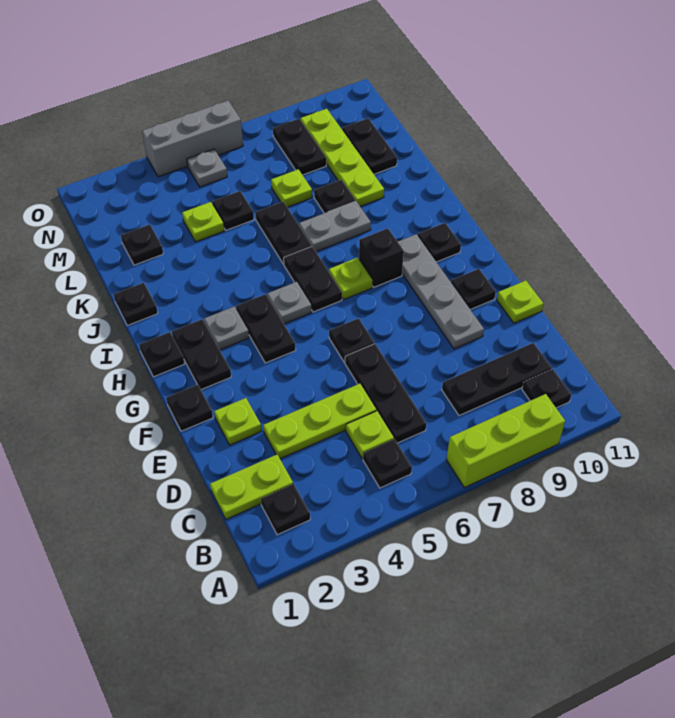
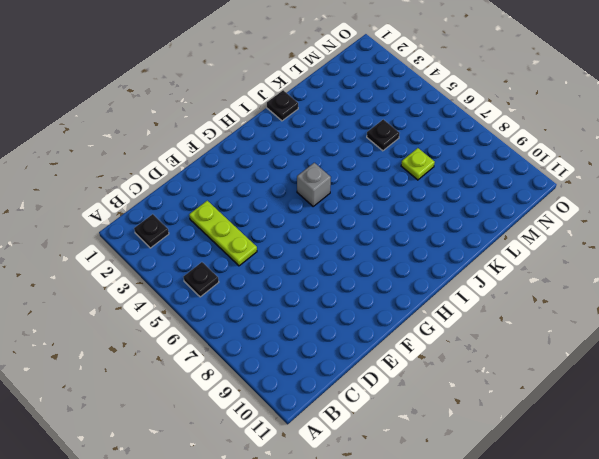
grey brick H5 level 1 -> grey plate H5 level 1
none -> lime brick A7:A9 level 1
none -> black plate B10 level 1
none -> lime plate C1:C2 level 1
none -> lime plate C5 level 1

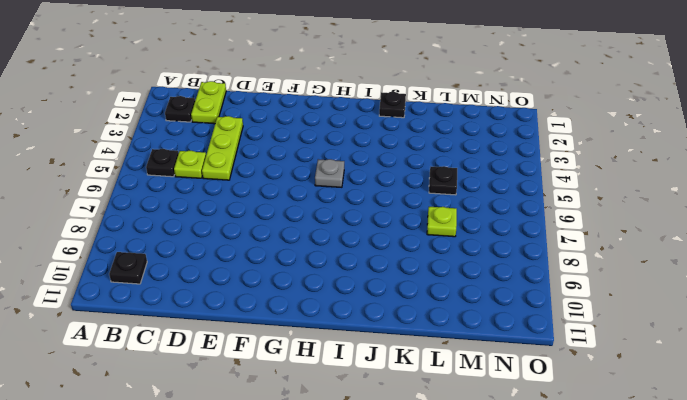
none -> lime brick A7:A9 level 1
none -> black plate C6:E6 level 1
none -> black plate C8:C10 level 1
none -> lime plate E2 level 1

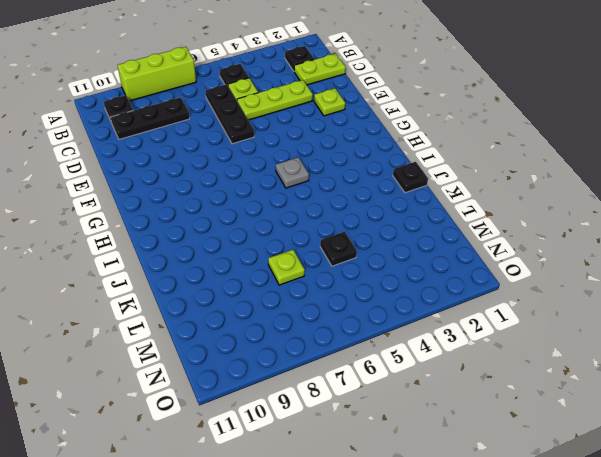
none -> grey plate E9:H9 level 1
none -> lime plate E11 level 1
none -> black plate F1 level 1
none -> black plate F6 level 1

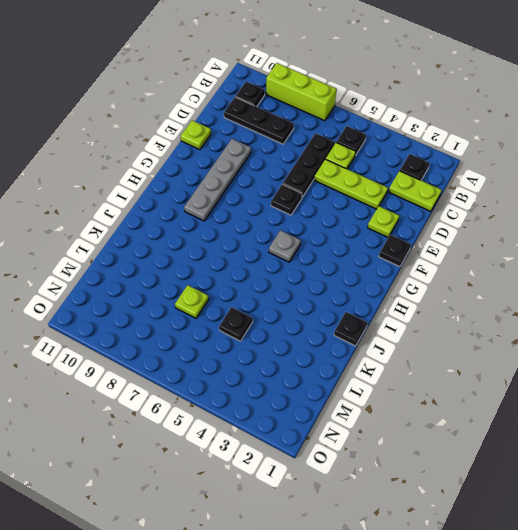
none -> black plate F10 level 1
none -> black plate G2:H2 level 1
none -> black plate G4:H4 level 1
none -> black plate H1 level 1

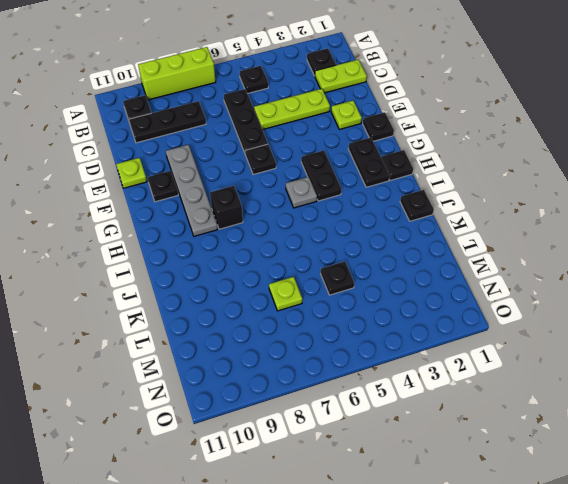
none -> lime plate C5 level 1
none -> grey plate H3 level 1
none -> black plate H6:I6 level 1
none -> lime plate H7 level 1

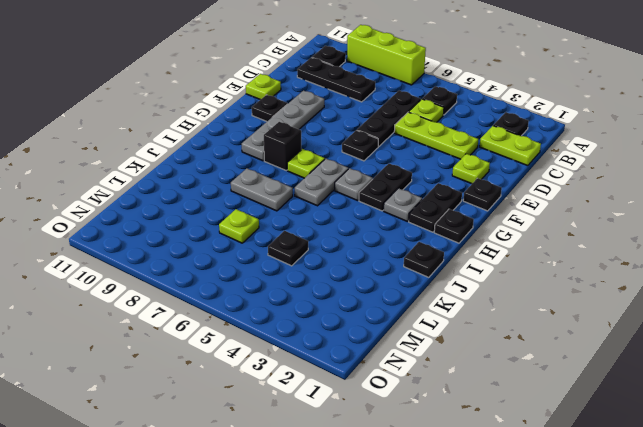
grey plate H6:I6 level 1 -> black plate H6:I6 level 1
none -> black plate H10 level 1
none -> black plate J6:K6 level 1
none -> black plate K8 level 1
none -> lime plate K9:N9 level 1

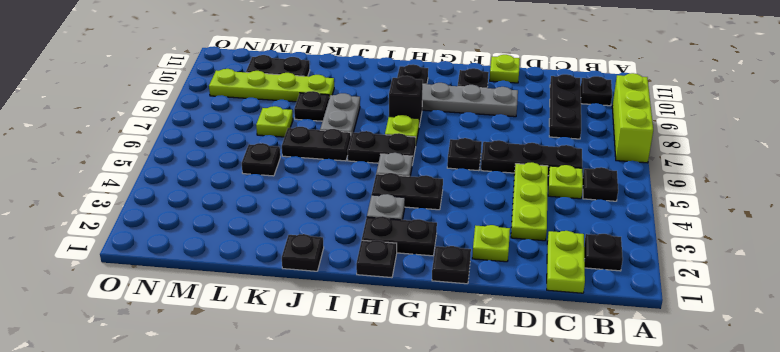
none -> black plate L2 level 1
none -> lime plate L4 level 1
none -> black plate M8:N8 level 1
none -> grey plate N5 level 1

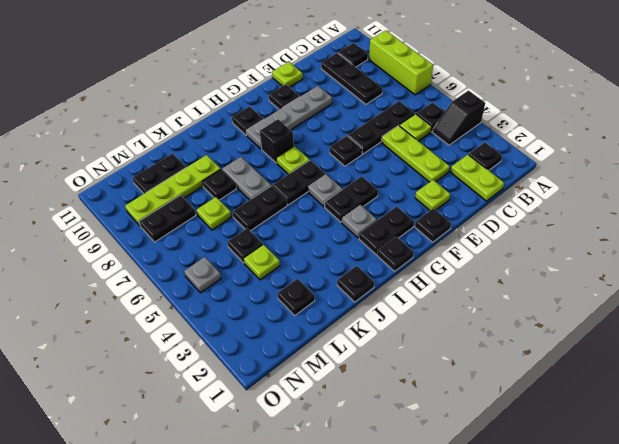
black slope A4:B4 level 1 top A -> none
none -> grey brick O4:O6 level 1

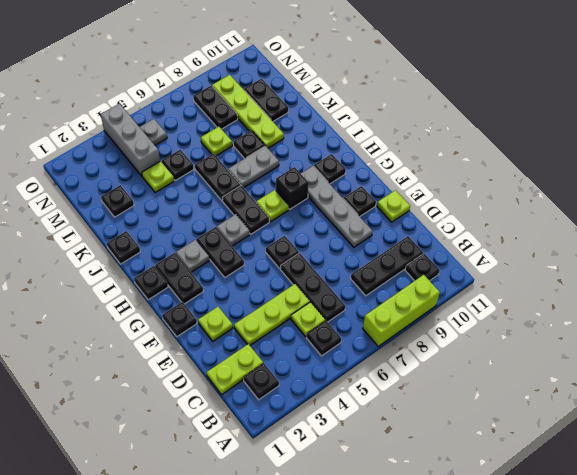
grey brick M4:O4 level 1 -> grey brick O4:O6 level 1

